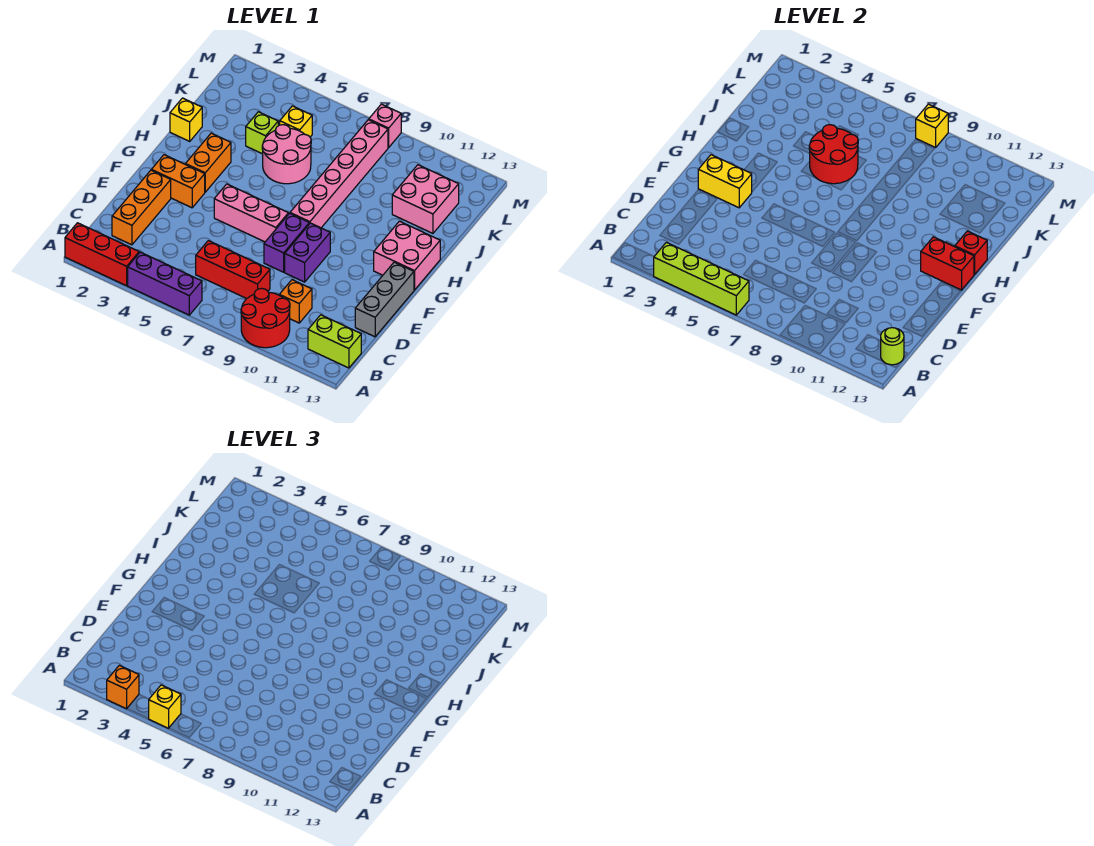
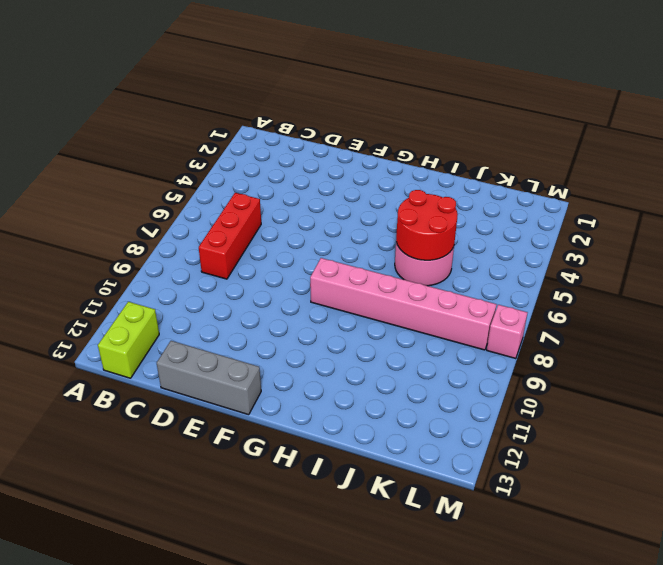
none -> red brick A1:A3 level 1
none -> purple brick A4:A6 level 1
none -> red round brick A9:B10 level 1
none -> orange brick C2:E2 level 1

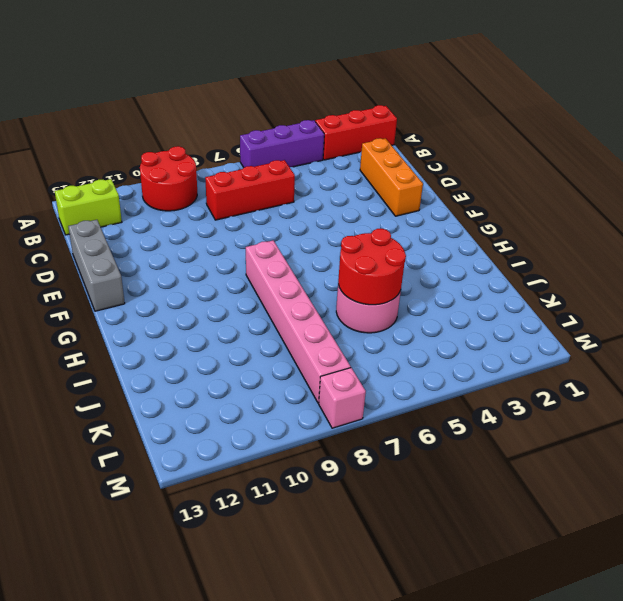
none -> orange brick C10 level 1
none -> purple brick E8:F8 level 1
none -> purple brick E9:F9 level 1
none -> orange brick F2:F3 level 1

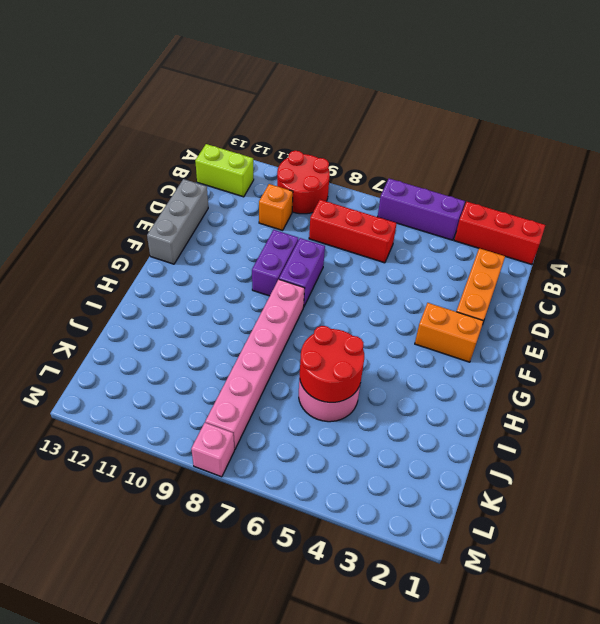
none -> pink brick F5:F7 level 1
none -> orange brick G3:H3 level 1
none -> pink brick G12:H13 level 1
none -> yellow brick I1 level 1

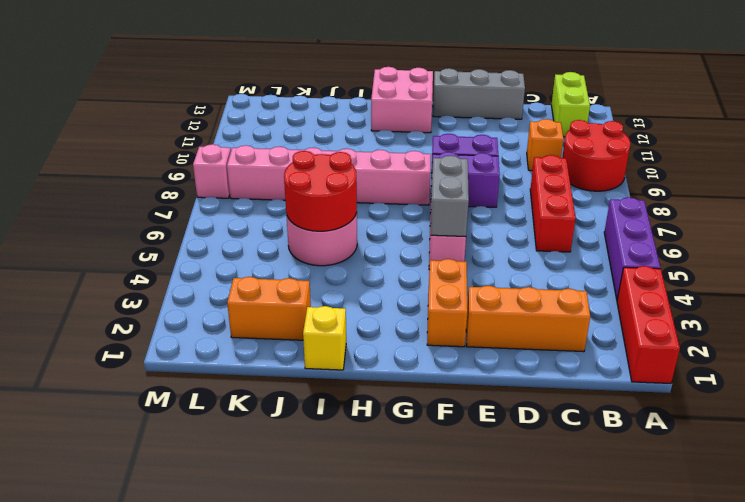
grey brick F5:F6 level 2 -> none
orange brick J2:K2 level 1 -> orange brick G3:H3 level 1
none -> lime brick J4 level 1
none -> pink brick J11:K12 level 1
none -> yellow brick K5 level 1
none -> lime brick A3:A6 level 2

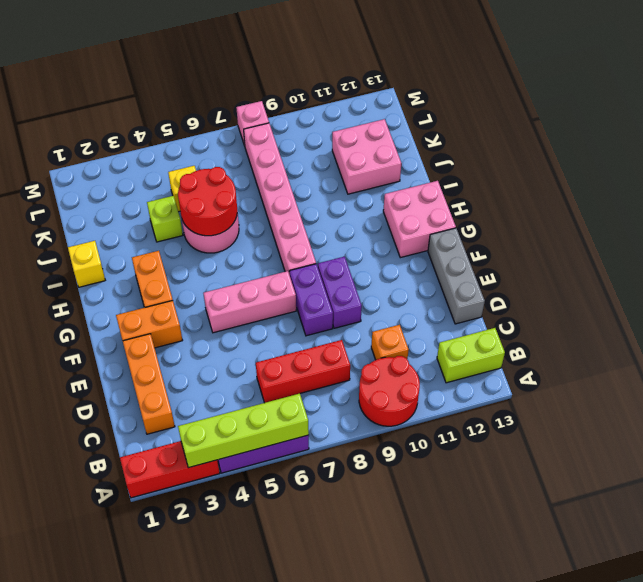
none -> lime round brick B13 level 2
none -> yellow brick F2:F3 level 2
none -> red brick G12:G13 level 2
none -> red brick H13 level 2

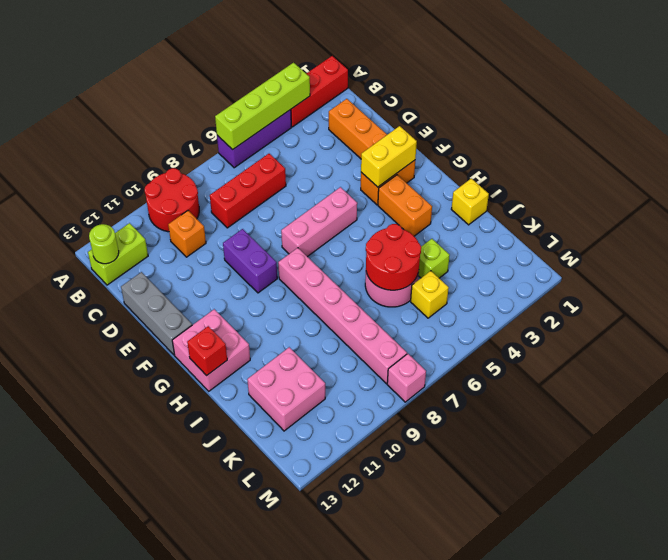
none -> purple brick E8:F8 level 1
none -> red brick G12:G13 level 2
none -> yellow brick M8 level 2
none -> orange brick A3 level 3

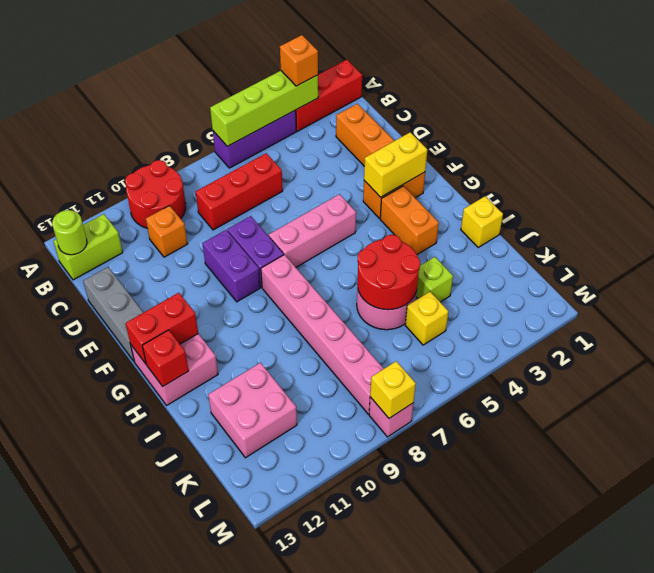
none -> yellow brick A5 level 3

